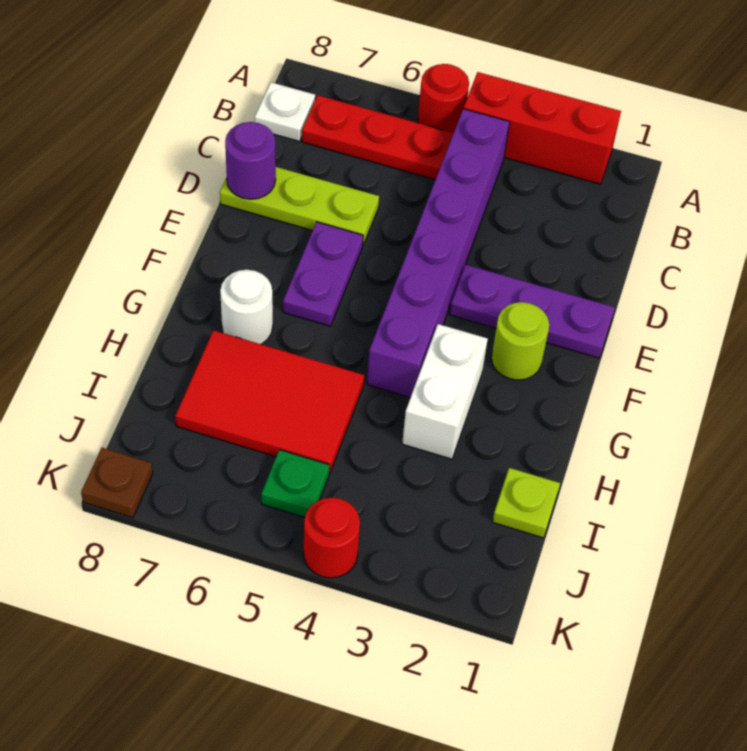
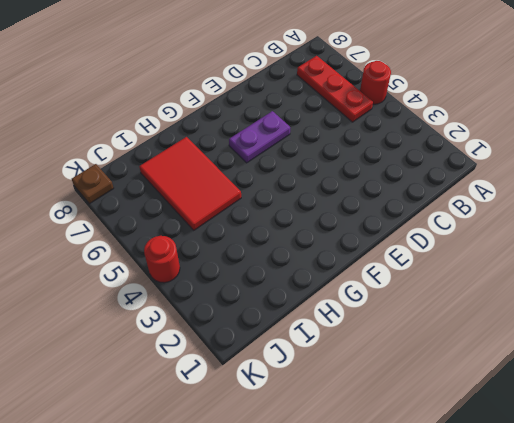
none -> red brick A2:A4 level 1
none -> purple brick B4:G4 level 1
none -> white plate B8 level 1

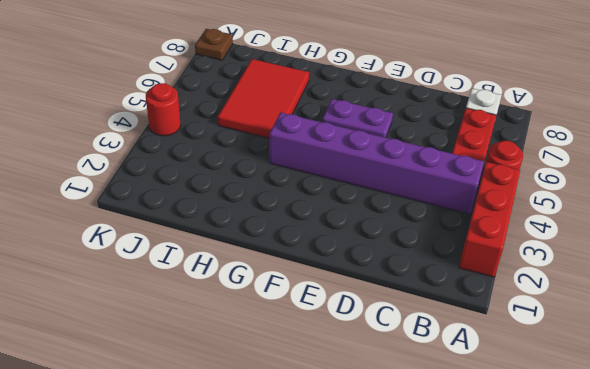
none -> lime plate D6:D8 level 1
none -> purple plate E1:E3 level 1
none -> lime round brick F2 level 1

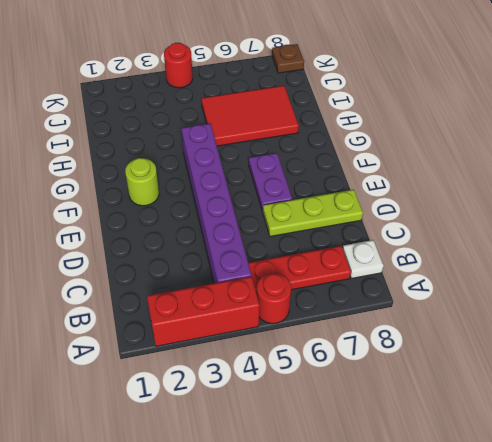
none -> purple plate E1:E3 level 1
none -> white brick G3:H3 level 1
none -> white round brick G7 level 1

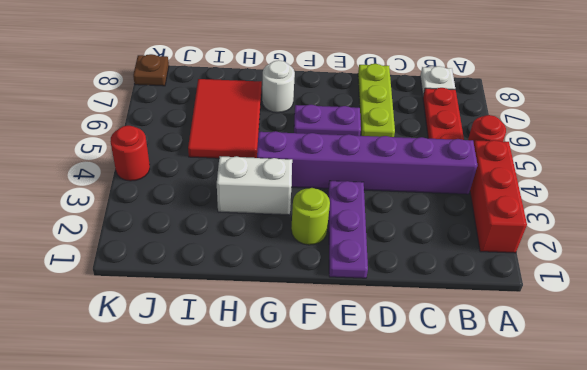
none -> lime plate I1 level 1
none -> green plate J5 level 1
none -> purple round brick D8 level 2

